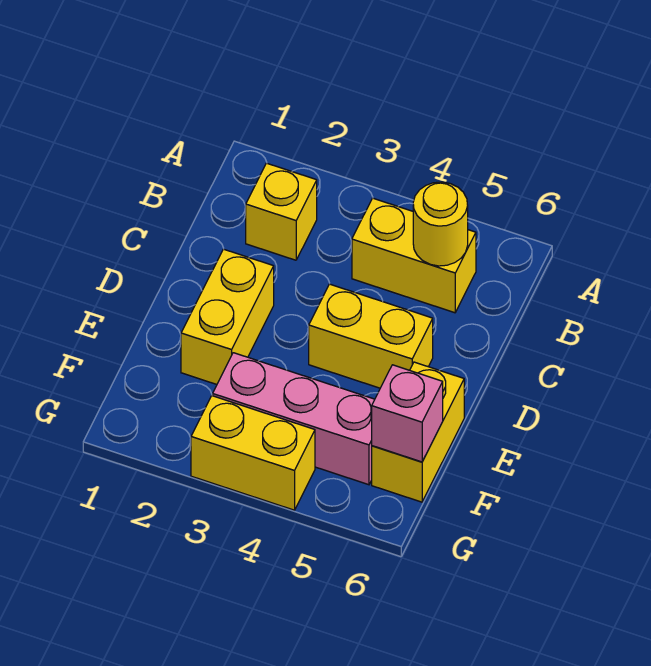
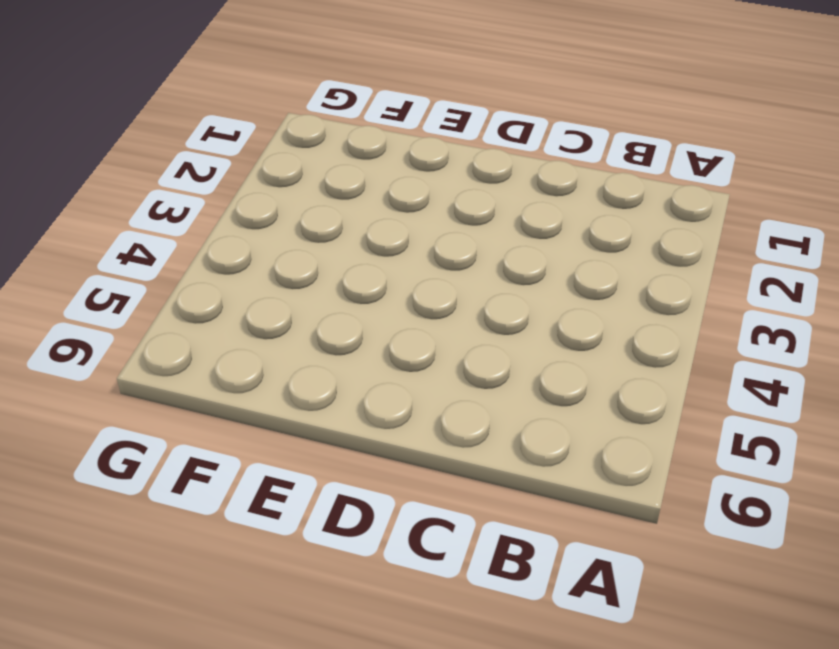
none -> yellow brick B2 level 1
none -> yellow brick B4:B5 level 1

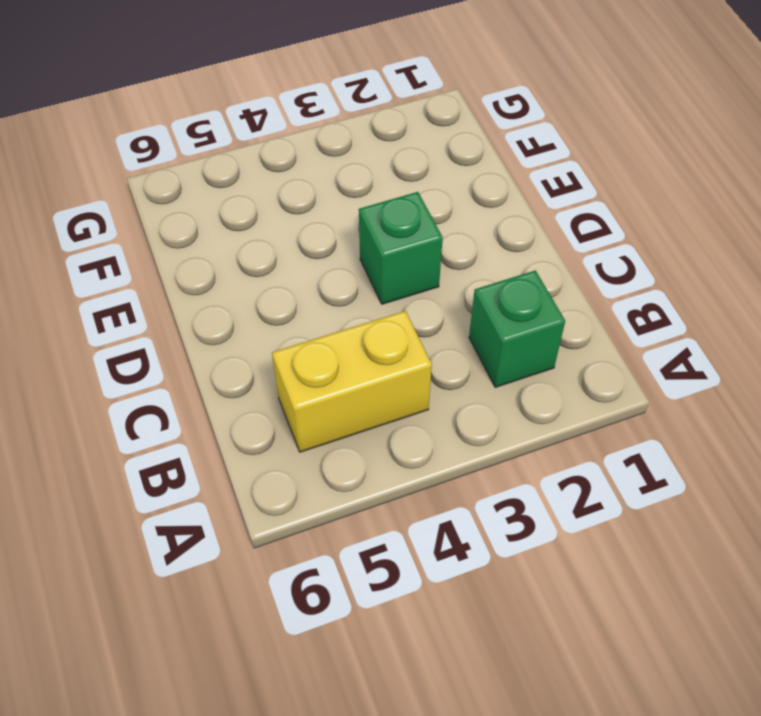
green brick B2 level 1 -> yellow brick B2 level 1
green brick D3 level 1 -> none
none -> yellow brick D2:E2 level 1
none -> yellow brick D4:D5 level 1

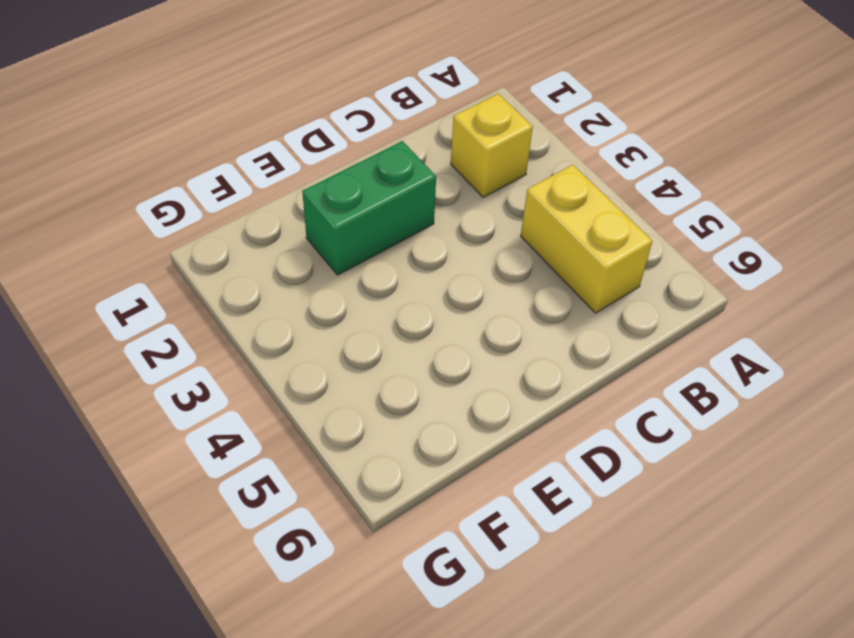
green brick D2:E2 level 1 -> yellow brick D2:E2 level 1
none -> yellow brick D4:D5 level 1
none -> yellow brick E6:F6 level 1

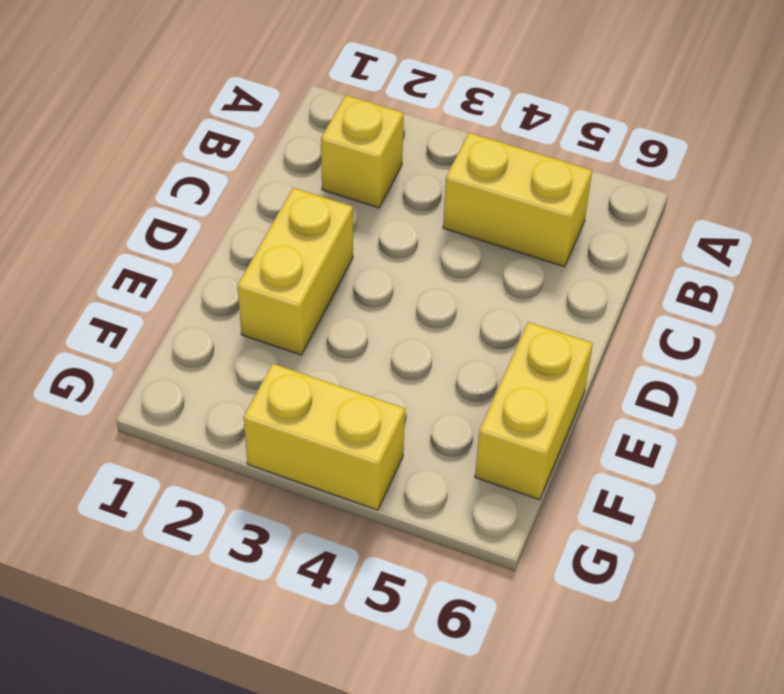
none -> yellow brick D4:D5 level 1
none -> pink brick F3:F5 level 1

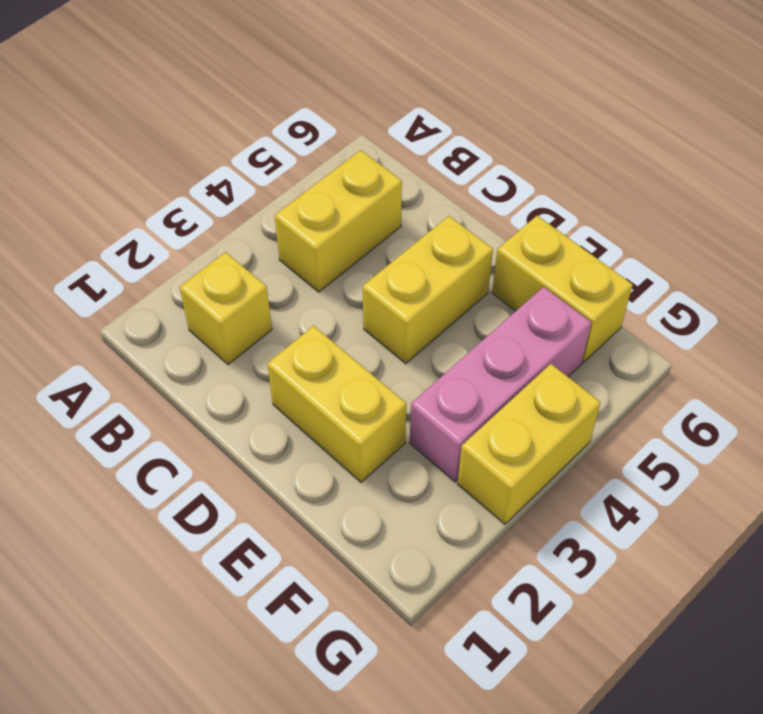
none -> yellow round brick B5 level 2
none -> pink brick F6 level 2

